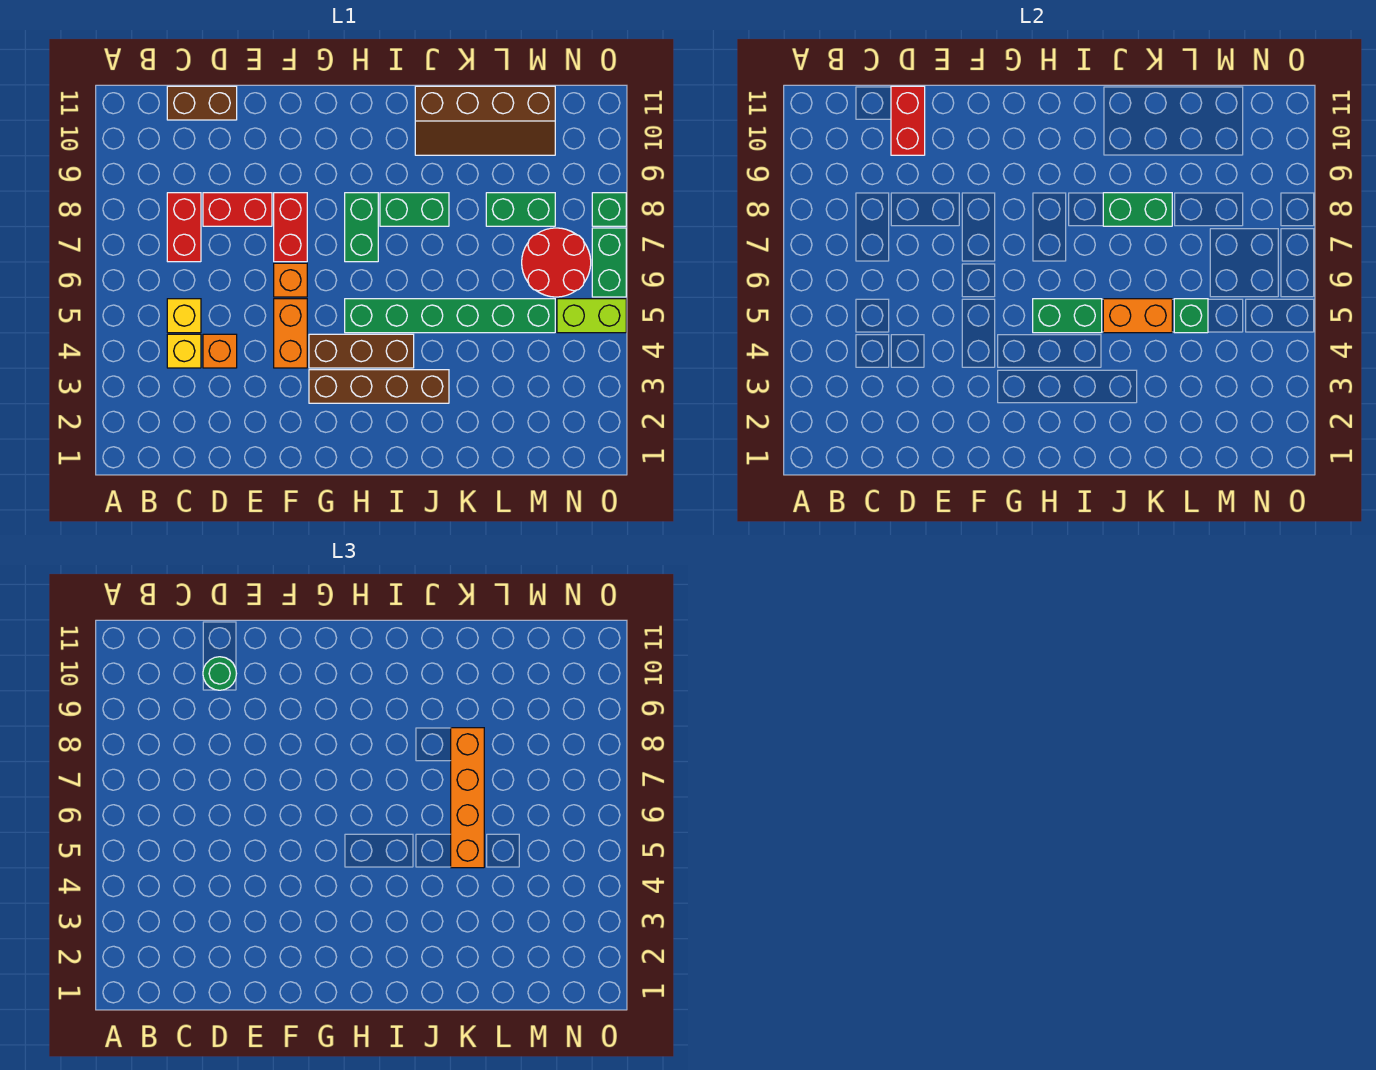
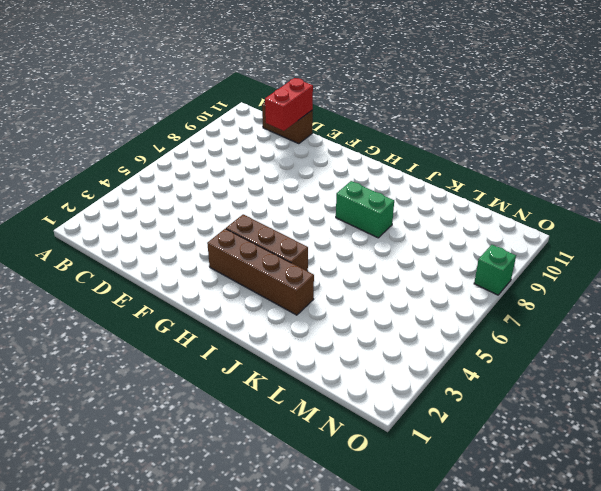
none -> yellow brick C4 level 1
none -> yellow brick C5 level 1
none -> red brick C7:C8 level 1

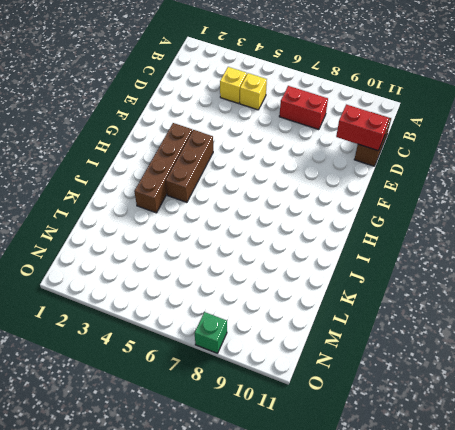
none -> orange brick D4 level 1
none -> red brick D8:E8 level 1
none -> orange brick F4:F5 level 1

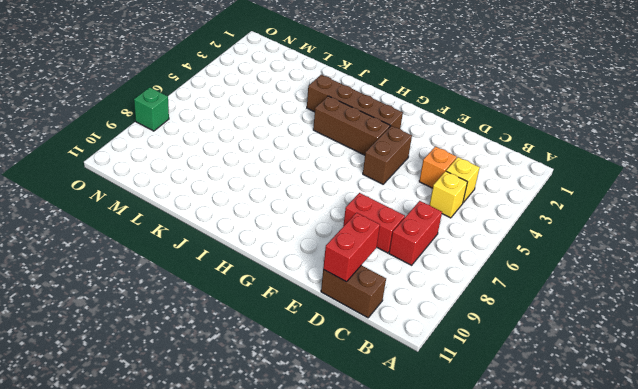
brown brick F4:F5 level 1 -> orange brick F4:F5 level 1
none -> orange brick F6 level 1
none -> red brick F7:F8 level 1
none -> green brick H5:M5 level 1

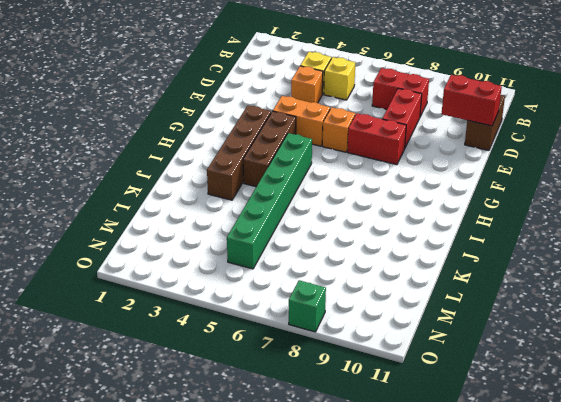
none -> green brick H7:H8 level 1
none -> green brick I8:J8 level 1
none -> brown slope J10:M11 level 1 top 11

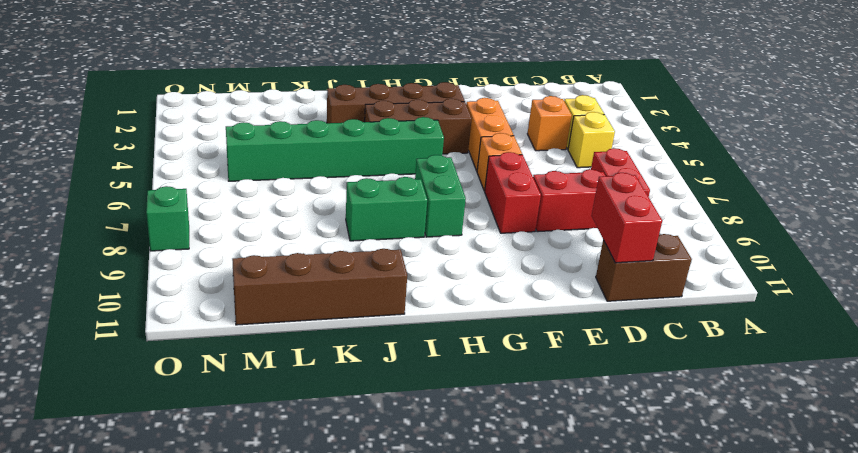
none -> green brick L8:M8 level 1
none -> red round brick M6:N7 level 1
none -> lime brick N5:O5 level 1

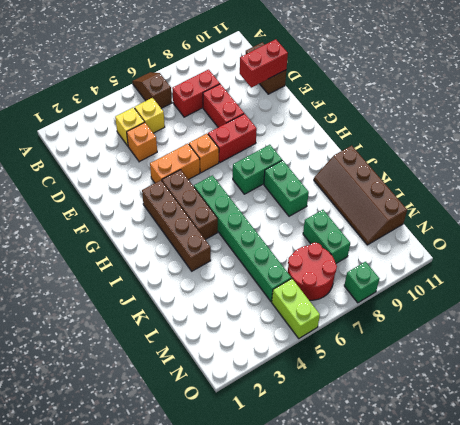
brown slope A6:B6 level 1 top B -> none
none -> green brick O6:O7 level 1
none -> green brick H5:I5 level 2
none -> orange brick J5:K5 level 2

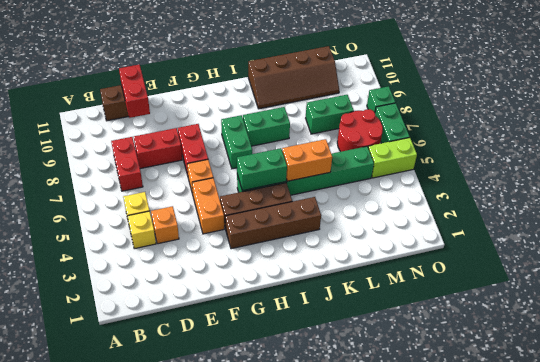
none -> green brick J8:K8 level 2
none -> green brick L5 level 2
none -> green round brick D10 level 3

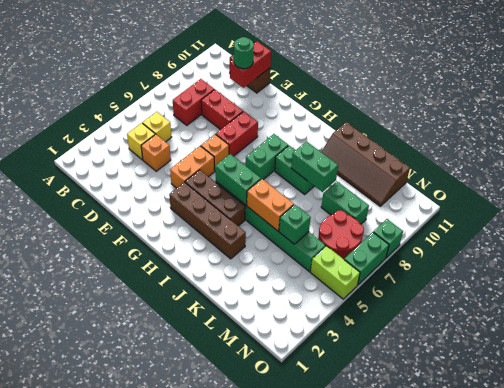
none -> orange brick K5:K8 level 3

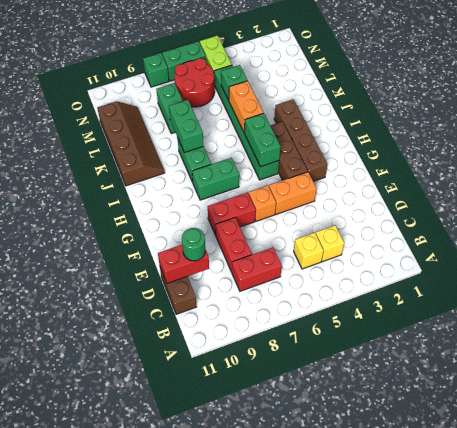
none -> orange brick D4 level 1
none -> orange brick K5:K8 level 3

